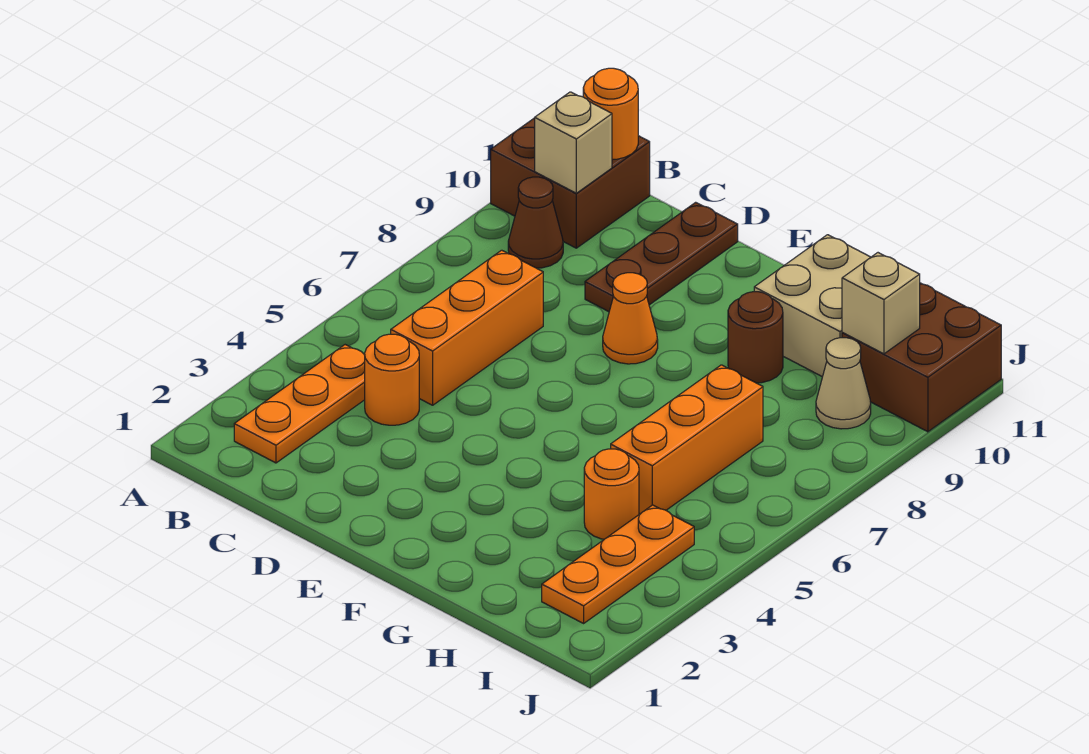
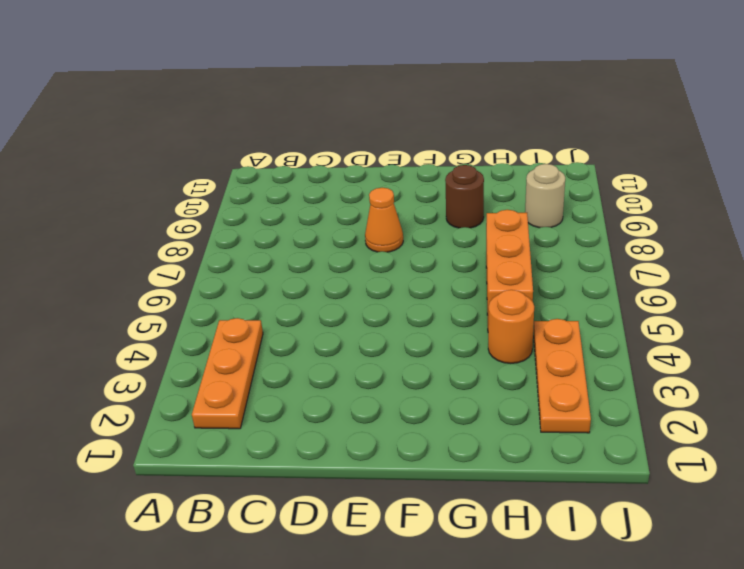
tan round brick I9 level 1 -> tan cone I9 level 1
none -> brown brick A10:B11 level 1
none -> brown cone B9 level 1
none -> orange round brick C4 level 1

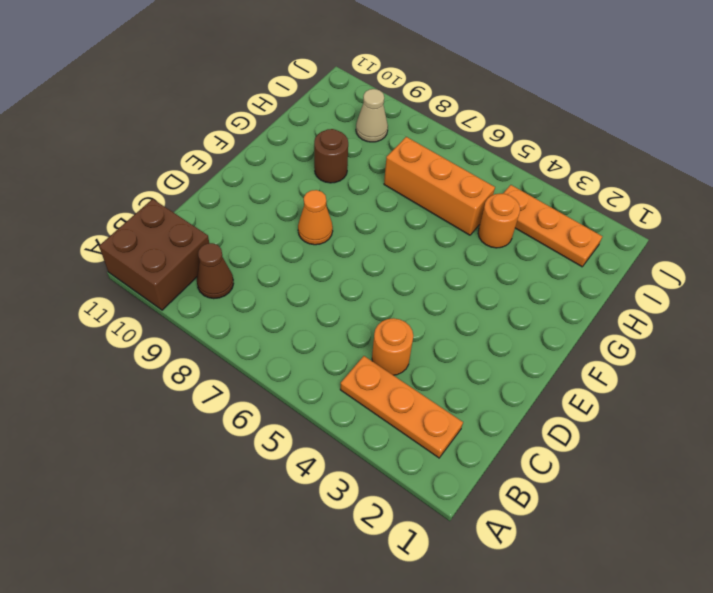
none -> orange brick C5:C7 level 1
none -> brown plate D9:D11 level 1
none -> tan brick G10:H11 level 1

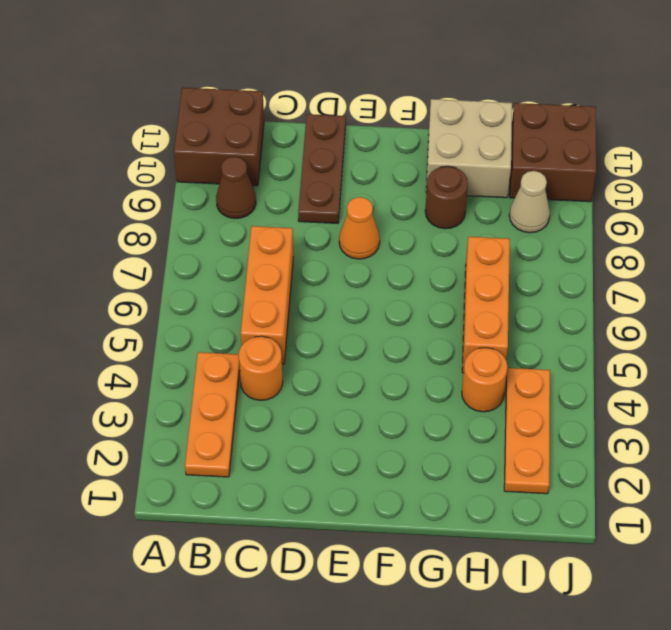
none -> tan brick B10 level 2
none -> orange round brick B11 level 2
none -> tan brick I10 level 2

